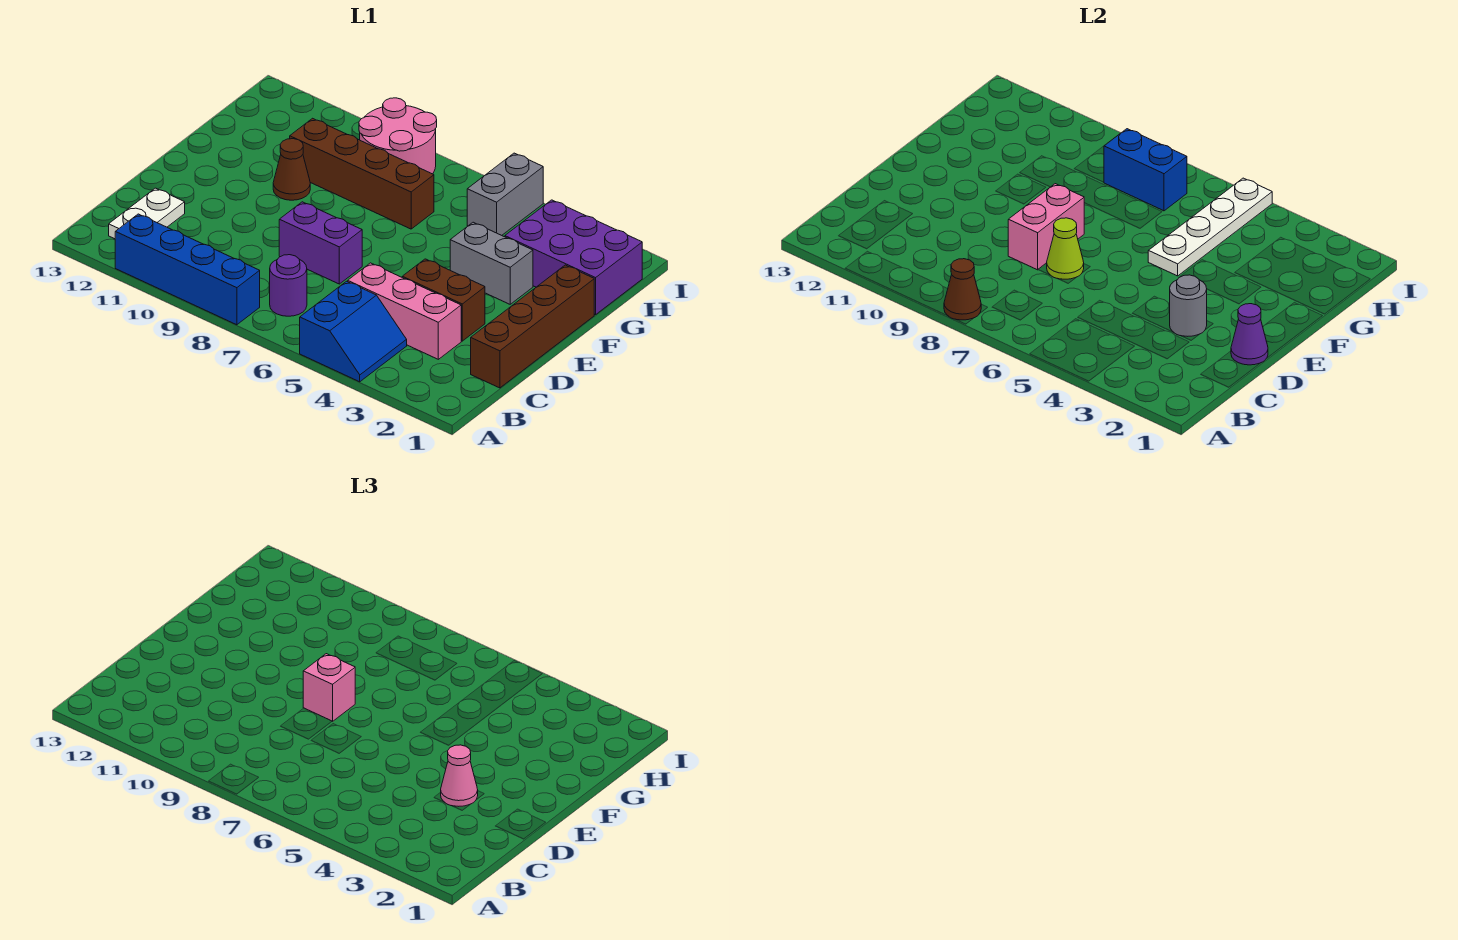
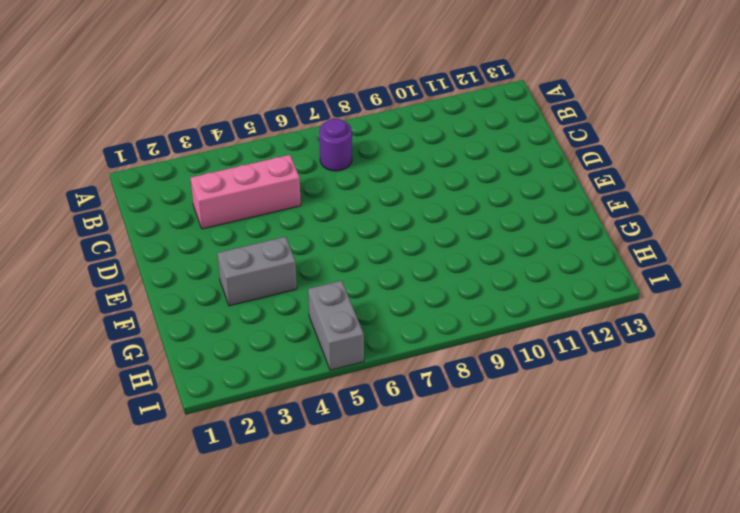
none -> blue slope A4:B5 level 1 top 5
none -> blue brick A8:A11 level 1
none -> white plate B12:C12 level 1

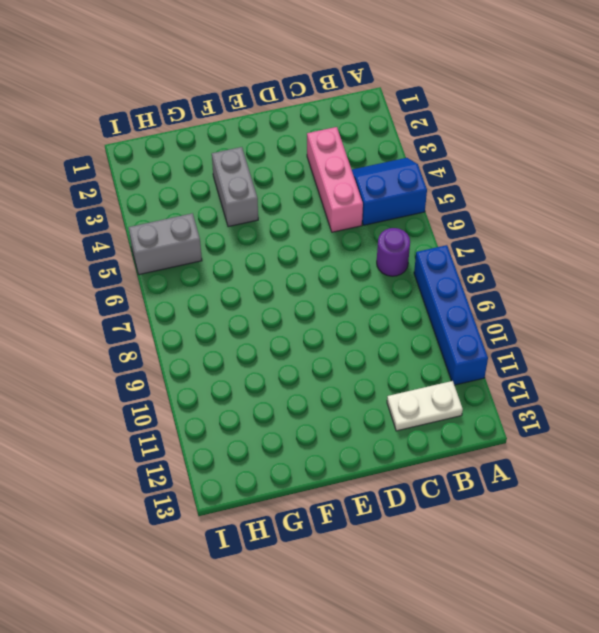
none -> brown brick C1:F1 level 1
none -> brown brick D3:D4 level 1
none -> purple brick D7:D8 level 1

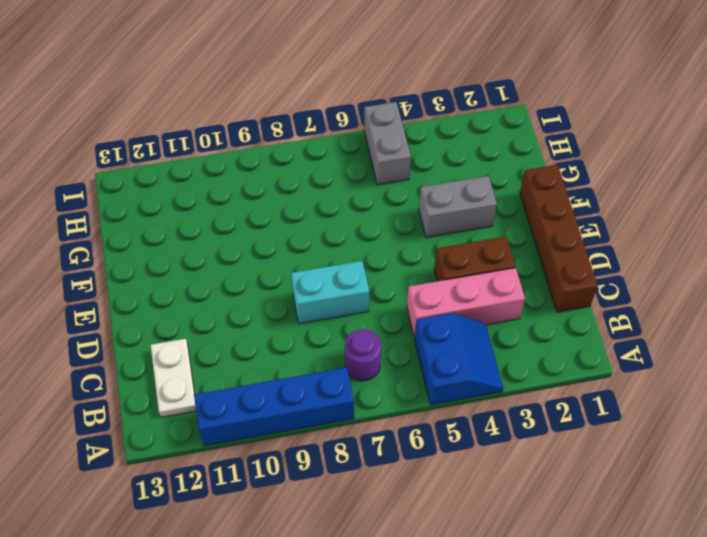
cyan brick D7:D8 level 1 -> purple brick D7:D8 level 1
none -> brown cone F10 level 1
none -> purple brick G1:H3 level 1
none -> brown brick G7:G10 level 1

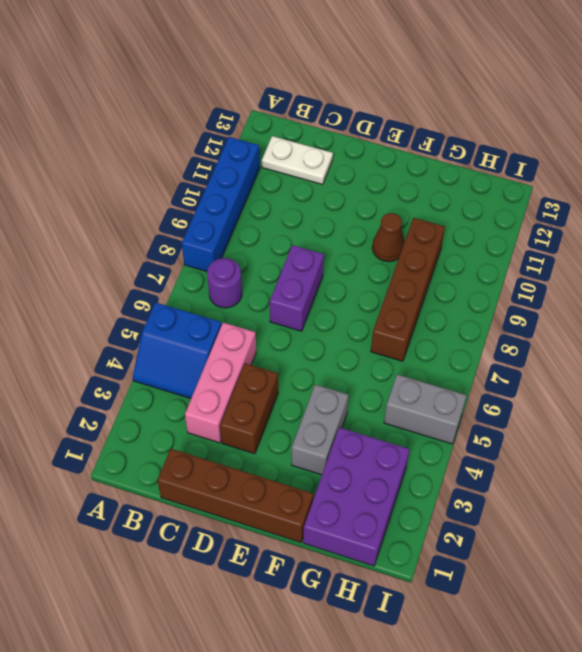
none -> pink round brick H8:I9 level 1
none -> brown cone A8 level 2
none -> purple cone D1 level 2

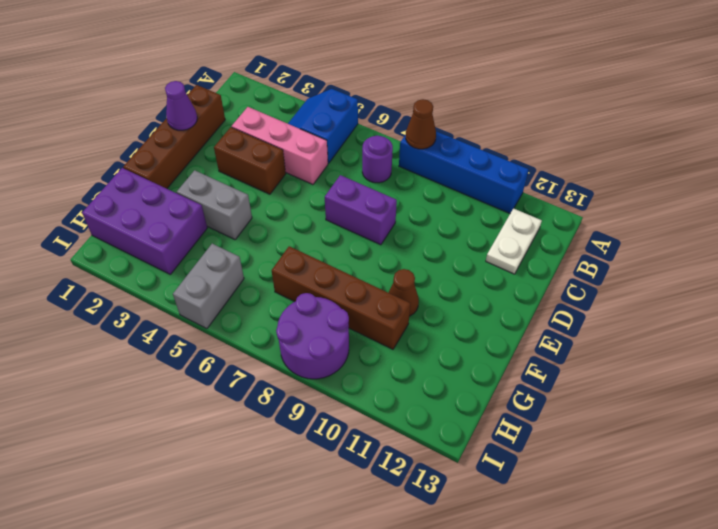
purple round brick H8:I9 level 1 -> pink round brick H8:I9 level 1
none -> grey round brick D3 level 2
none -> lime cone D7 level 2
none -> pink brick D8:E8 level 2

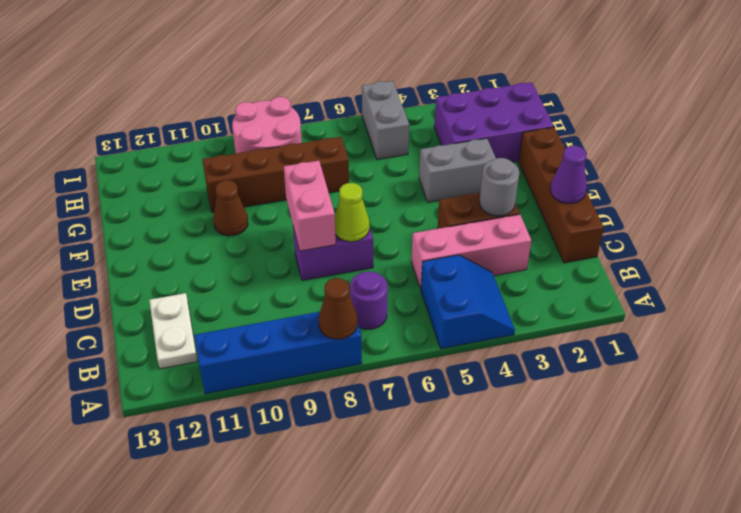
none -> white plate F5:I5 level 2
none -> blue brick H7:H8 level 2
none -> pink cone D3 level 3

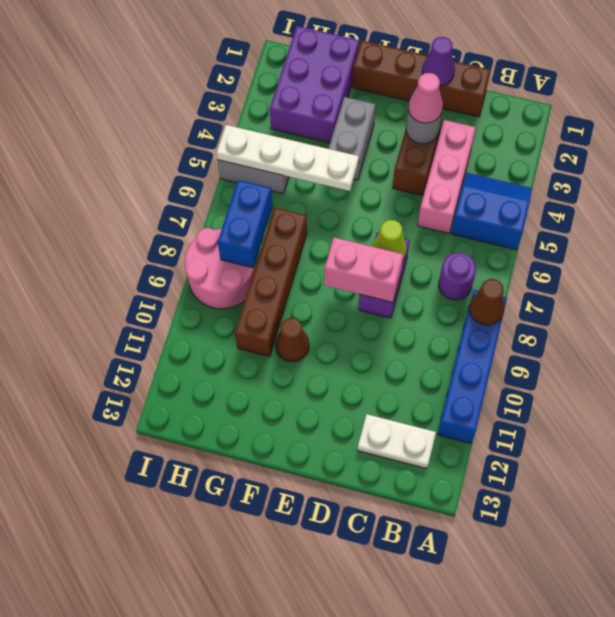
none -> pink brick E8 level 3

